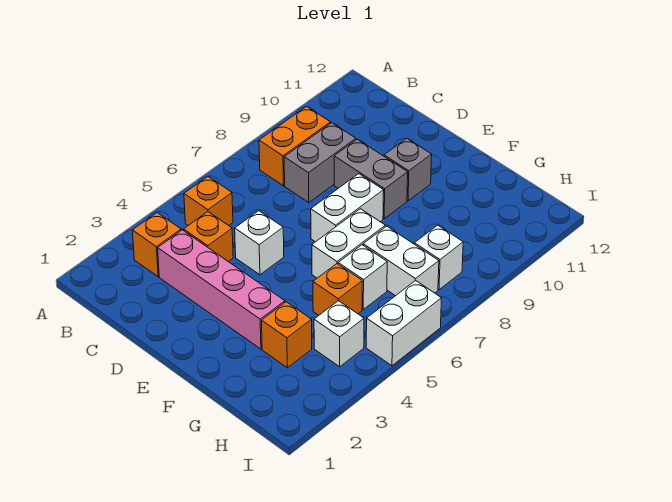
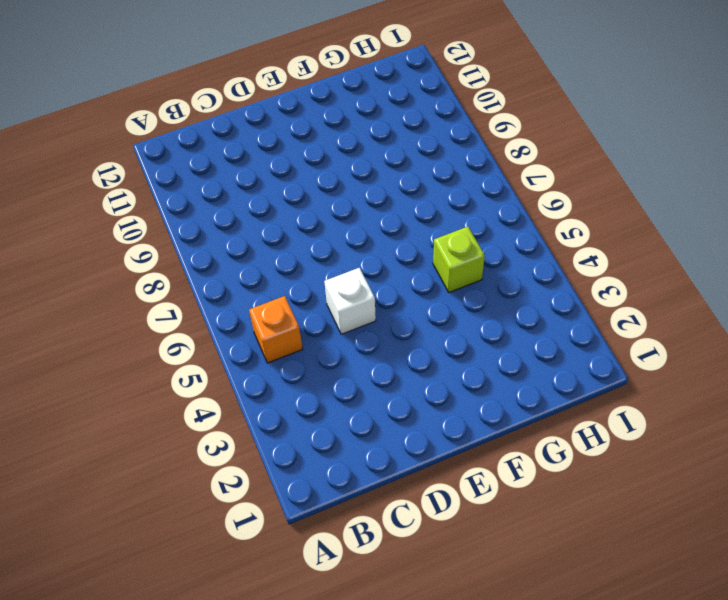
lime brick G5 level 1 -> orange brick G5 level 1
none -> orange brick B3 level 1
none -> orange brick B8:B9 level 1
none -> pink brick C3:F3 level 1

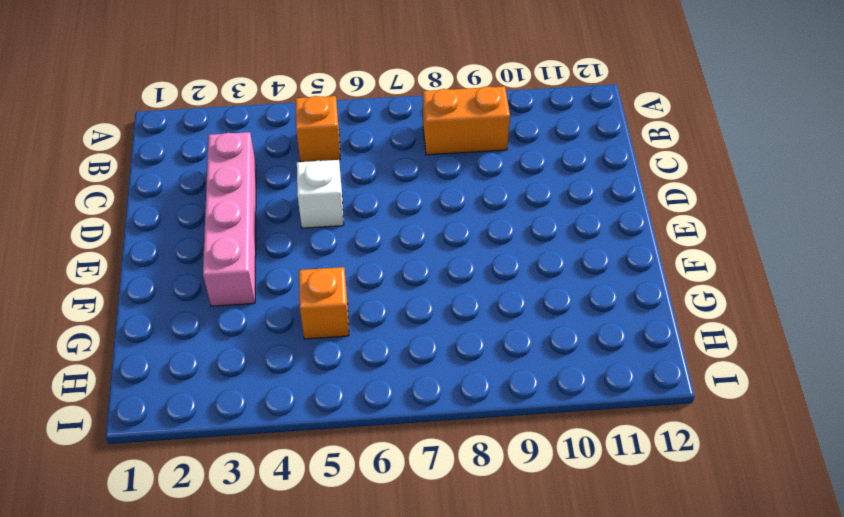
none -> orange brick B3 level 1
none -> orange brick C4 level 1
none -> grey brick C8:C9 level 1

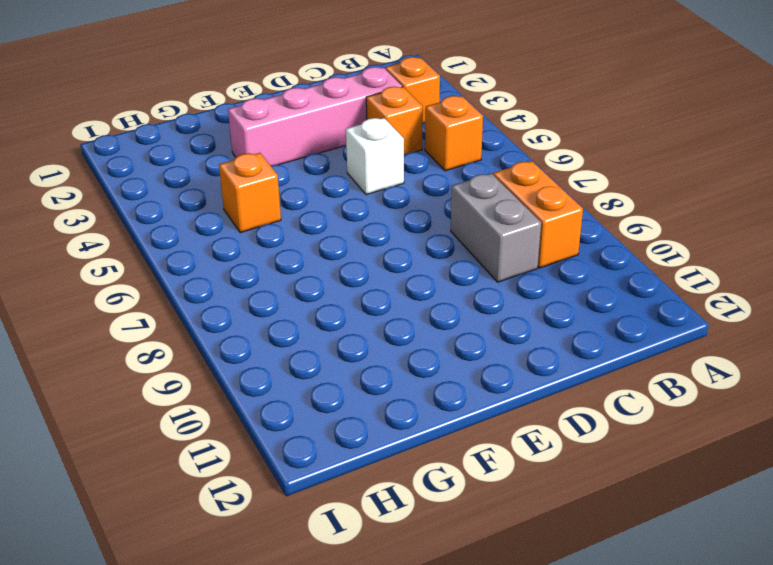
none -> grey brick D9:E9 level 1
none -> white brick E7:E8 level 1
none -> grey brick E10 level 1

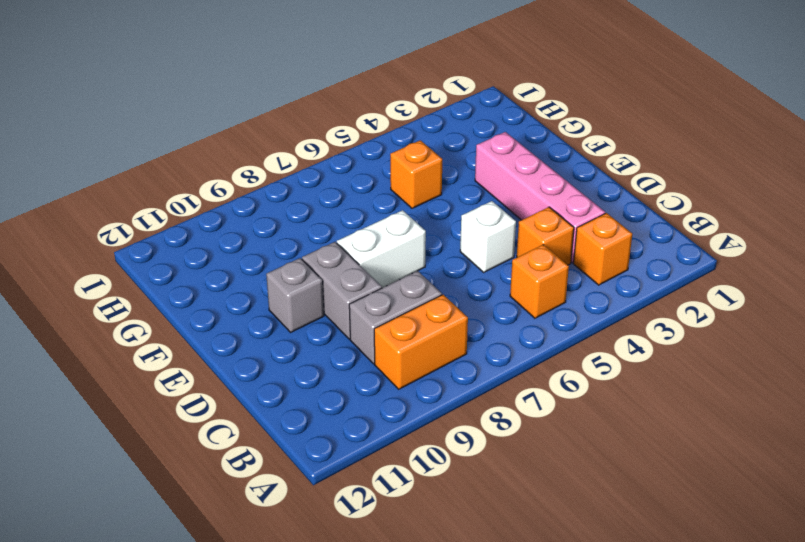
none -> white brick F6:F7 level 1
none -> orange brick G3 level 1
none -> white brick G6 level 1

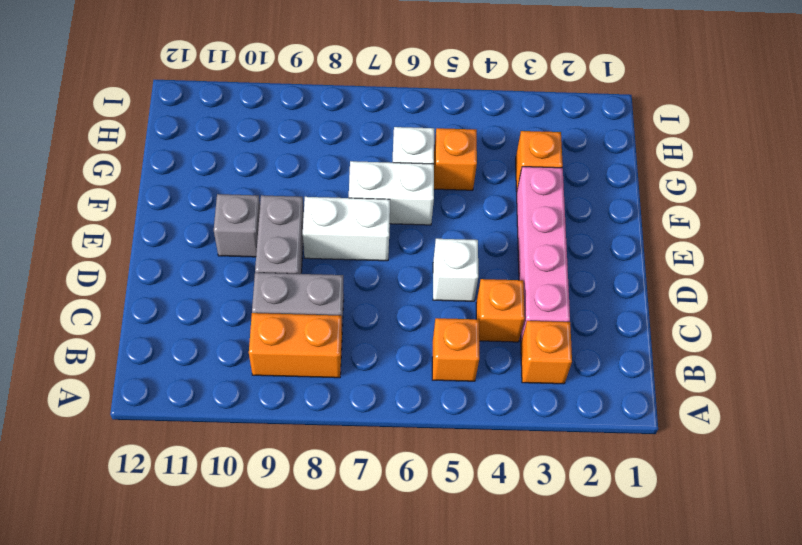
none -> white brick G7:H7 level 1
none -> white brick H4 level 1
none -> white brick H8 level 1

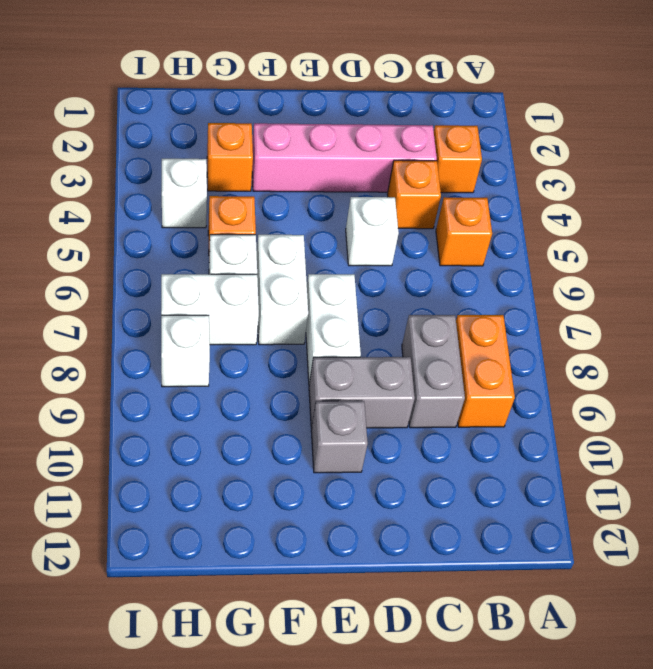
none -> white brick I5:I6 level 1

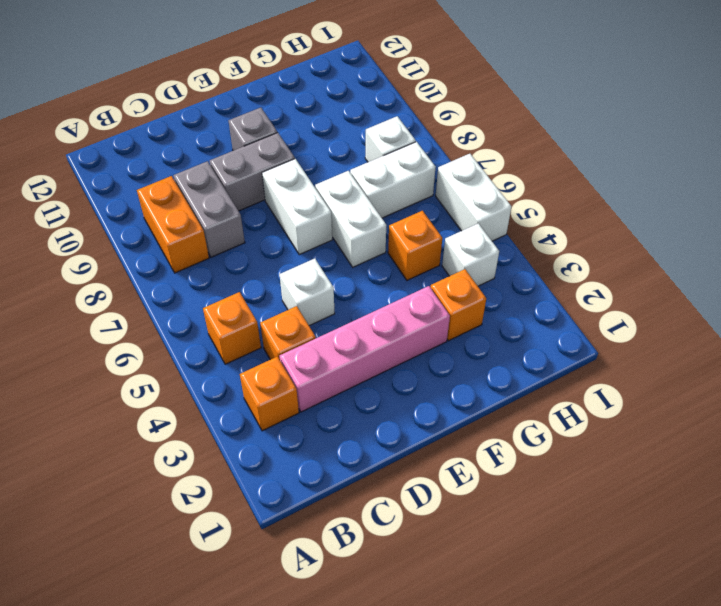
none -> white brick G6 level 1

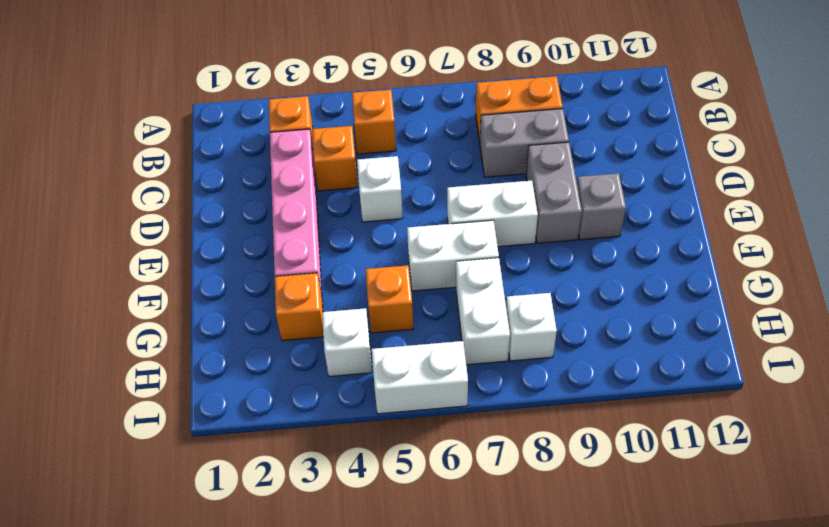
none -> white brick G6 level 1

